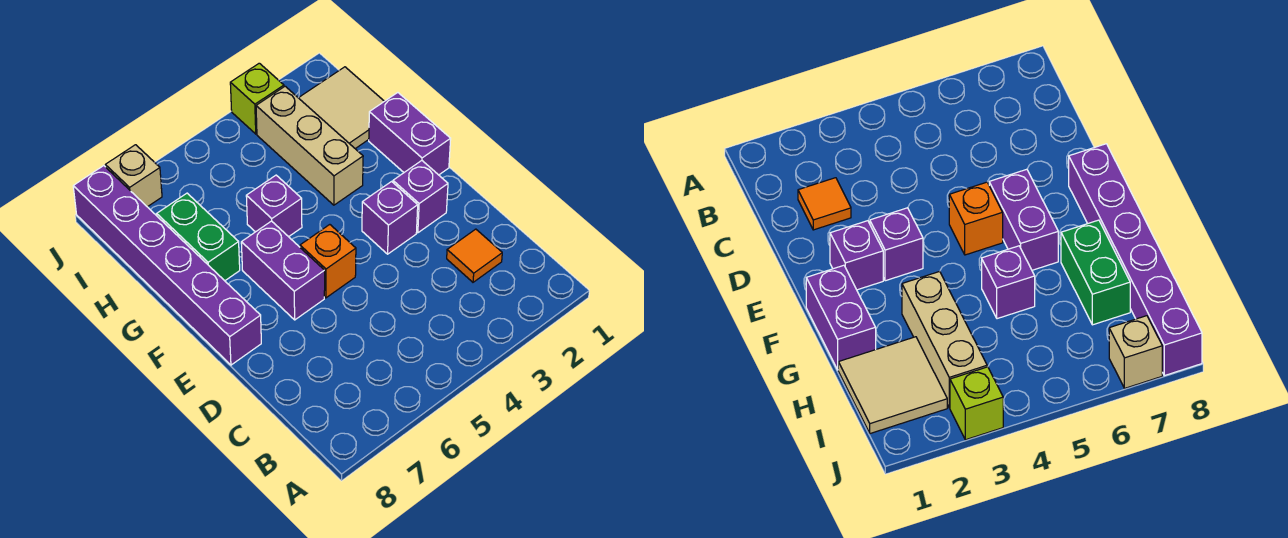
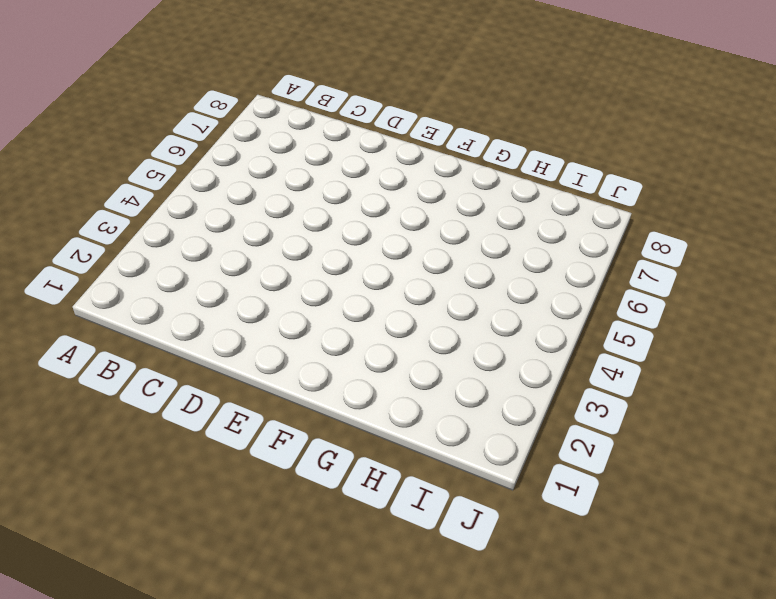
none -> orange tile C2 level 1
none -> purple brick E2 level 1
none -> purple brick E3 level 1

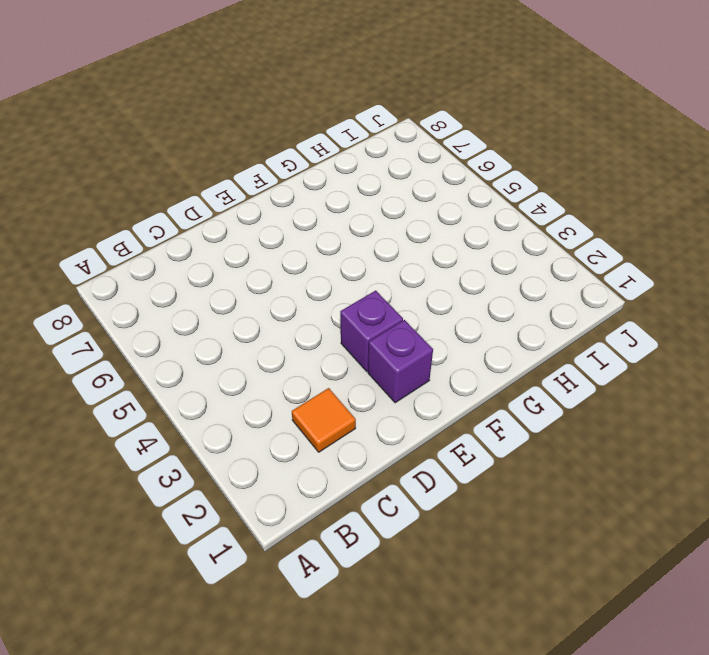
none -> orange brick E5 level 1
none -> purple brick E6:F6 level 1
none -> purple brick E8:J8 level 1

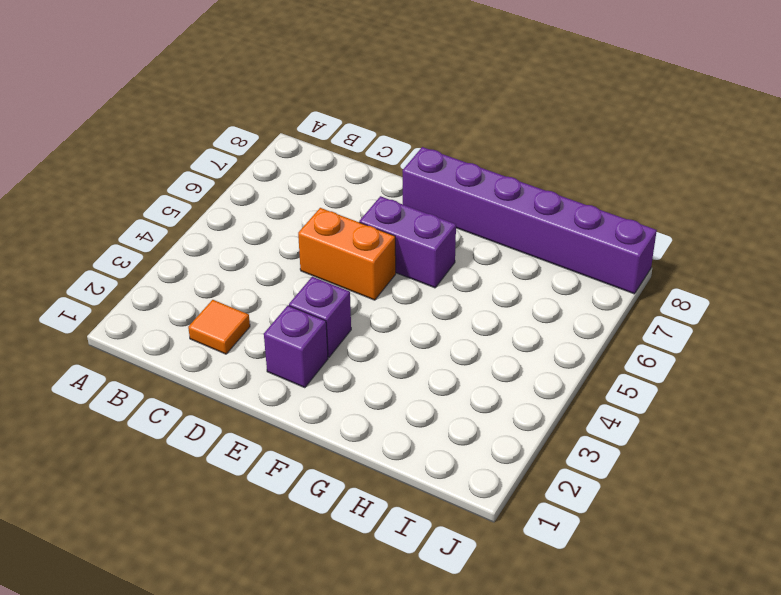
orange brick D5:E5 level 1 -> orange brick E5 level 1
none -> purple brick F1:G1 level 1
none -> tan brick G3:I3 level 1
none -> purple brick G5 level 1

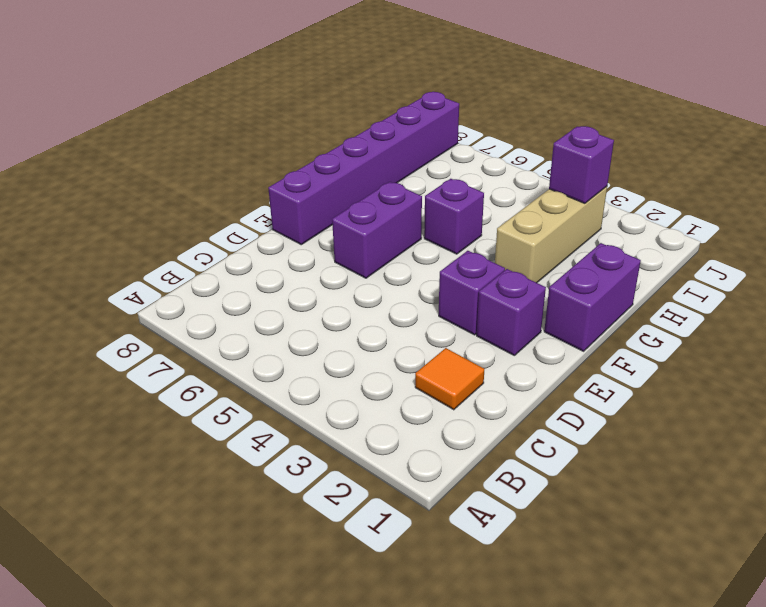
purple brick I3 level 2 -> none
none -> orange brick E5 level 1
none -> green brick G7:H7 level 1
none -> tan tile H1:I2 level 1

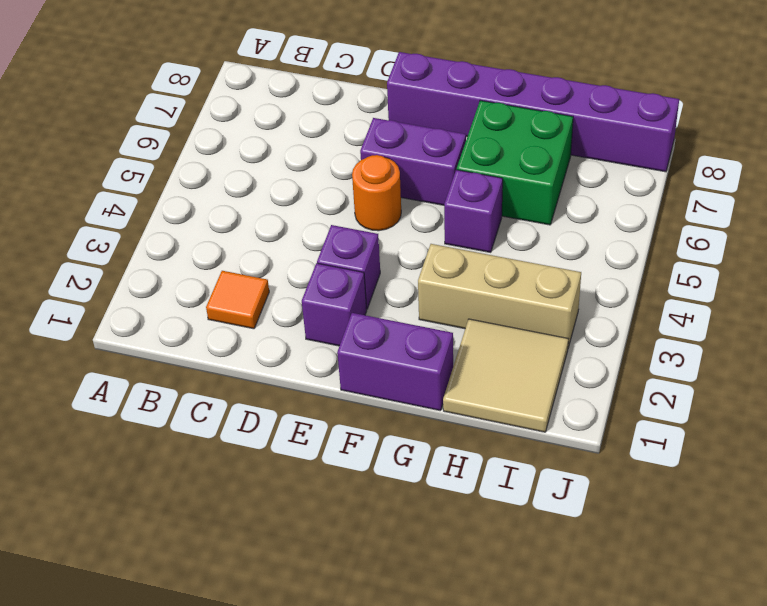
orange round brick E5 level 1 -> orange brick E5 level 1
green brick G6:H7 level 1 -> green brick G7:H7 level 1
none -> lime brick J3 level 1
none -> tan brick J7 level 1

